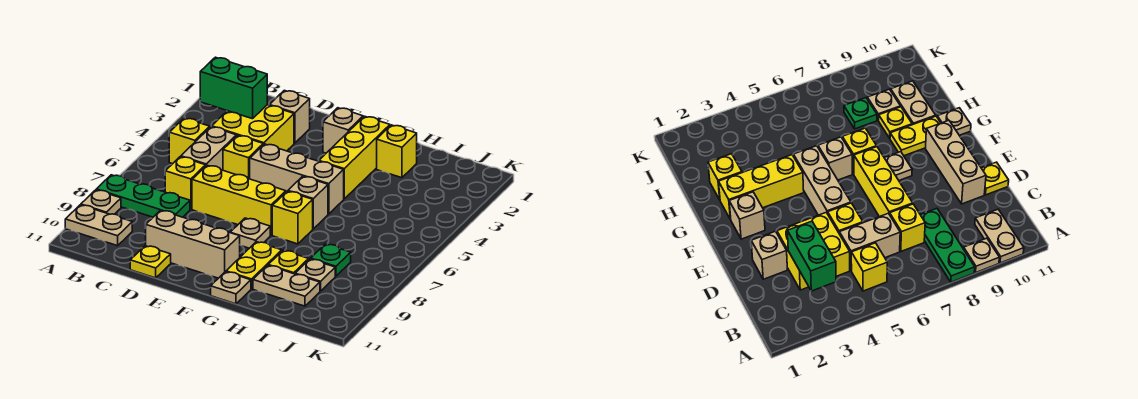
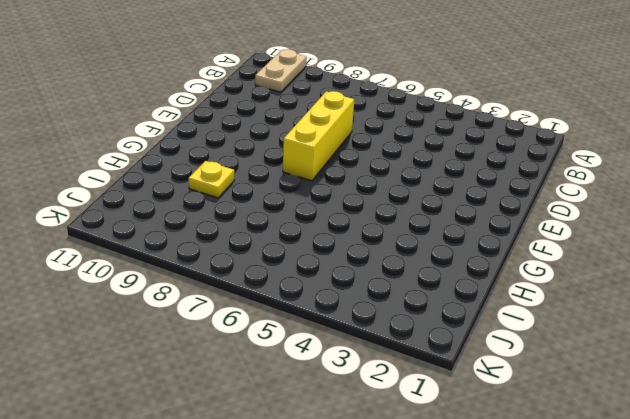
none -> green plate A8:C8 level 1
none -> tan plate A9 level 1
none -> yellow brick B5 level 1

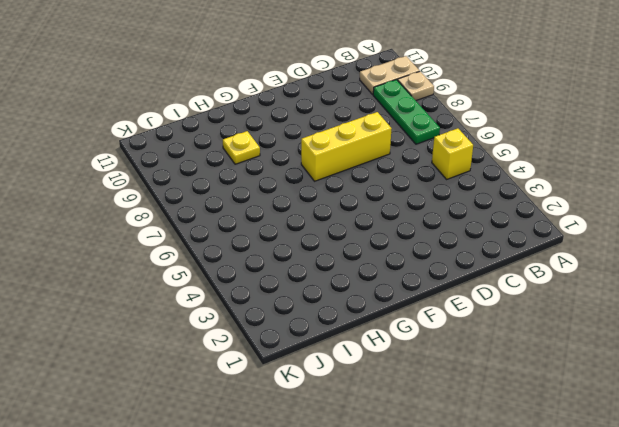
green plate B7:B9 level 1 -> green plate A8:C8 level 1
none -> yellow brick C3:D4 level 1
none -> tan brick C5:C6 level 1
none -> yellow brick C7 level 1

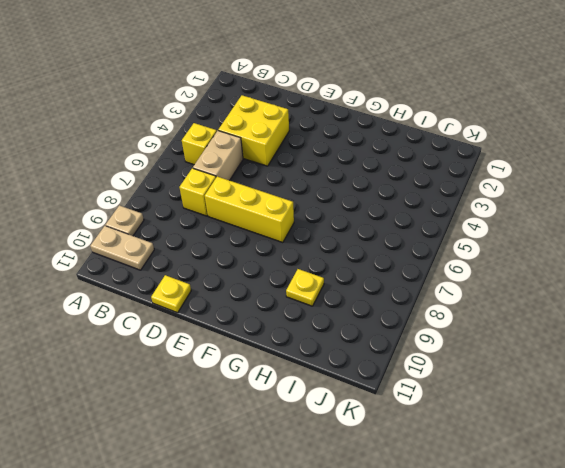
none -> green plate A8:C8 level 1
none -> tan brick D2 level 1
none -> yellow brick D5 level 1

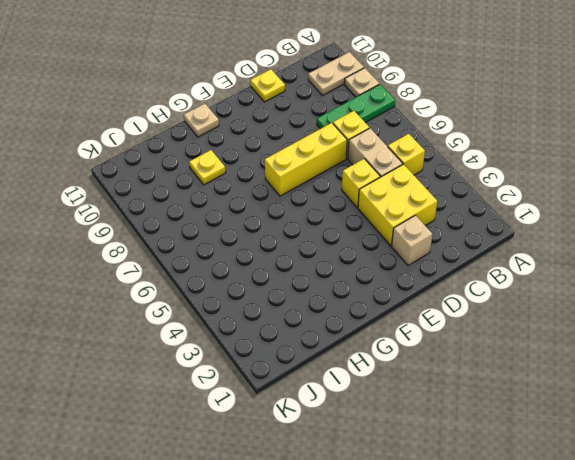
none -> tan brick D10:F10 level 1
none -> tan brick E5:G5 level 1
none -> tan brick F2 level 1

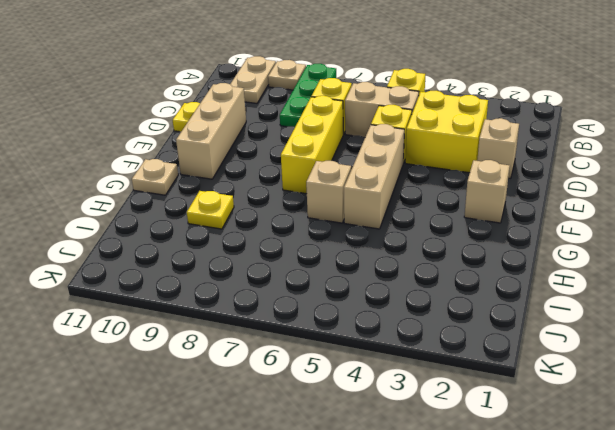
none -> tan plate F8 level 1
none -> yellow brick G2:G4 level 1
none -> yellow brick G7 level 1

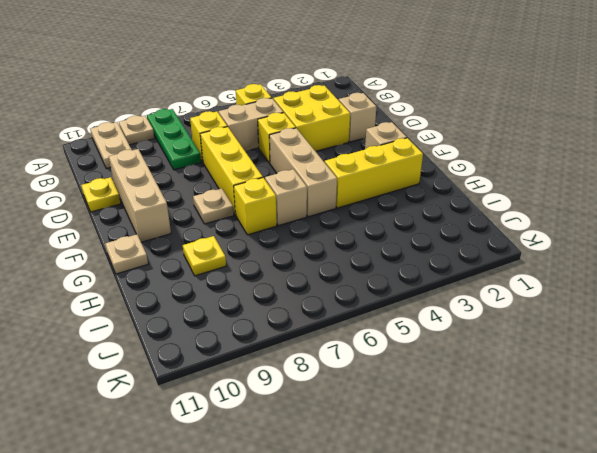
none -> yellow plate G9:G10 level 1
none -> yellow brick H2 level 1
none -> tan plate H10:I10 level 1

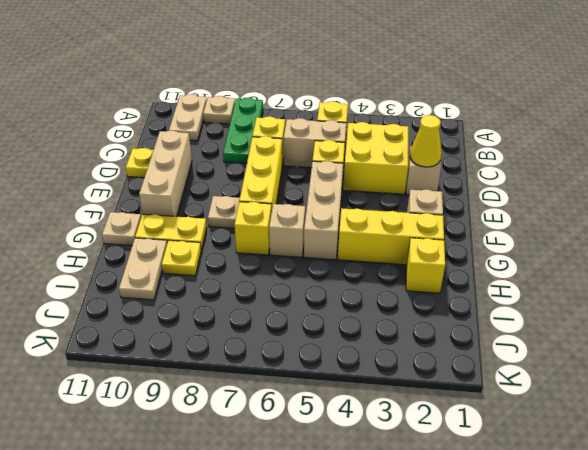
yellow cone D2 level 2 -> none
none -> green plate I8 level 1
none -> tan plate I9 level 1
none -> green brick B3:C3 level 2

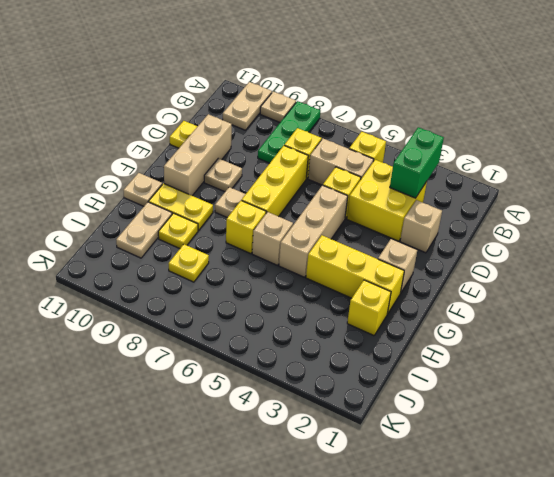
tan plate E9 level 1 -> tan plate I9 level 1
yellow plate I8 level 1 -> green plate I8 level 1

